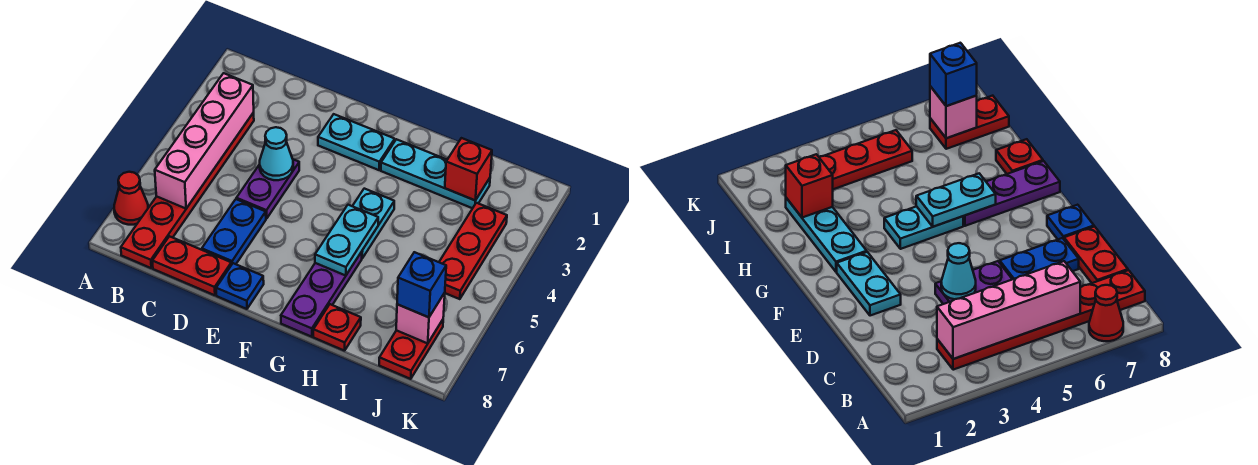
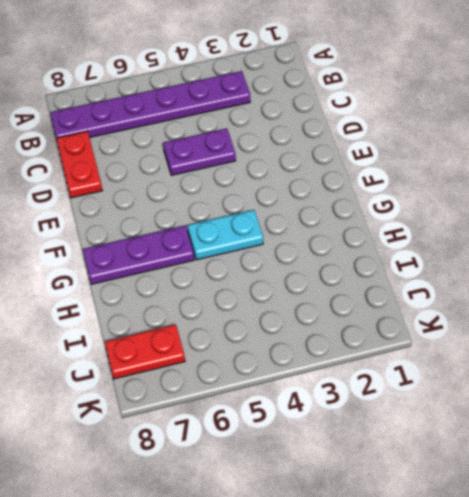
purple plate B3:B8 level 1 -> red plate B3:B8 level 1
none -> red cone A7 level 1
none -> blue plate D6:D7 level 1
none -> cyan plate E2:F2 level 1

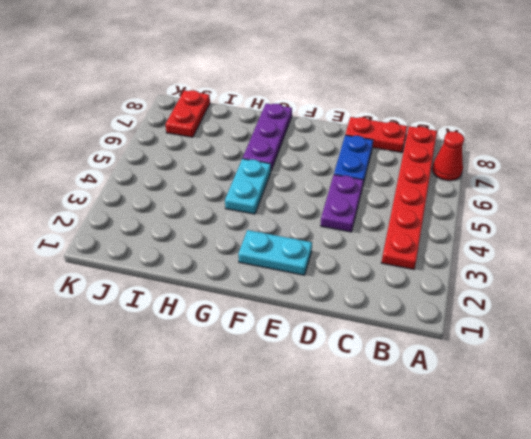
none -> blue plate E8 level 1
none -> cyan plate G2:I2 level 1
none -> red plate H8 level 1

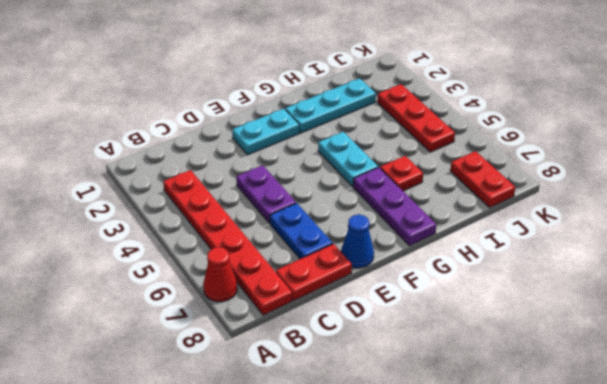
blue cone E8 level 1 -> blue plate E8 level 1
red plate H6 level 1 -> red plate H8 level 1
none -> pink brick B3:B6 level 2
none -> cyan cone D4 level 2
none -> cyan plate G5:G6 level 2

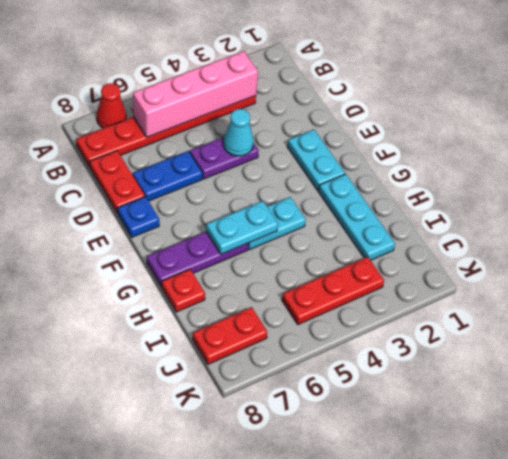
none -> red brick I2 level 2
none -> pink brick J7 level 2
none -> blue brick J7 level 3

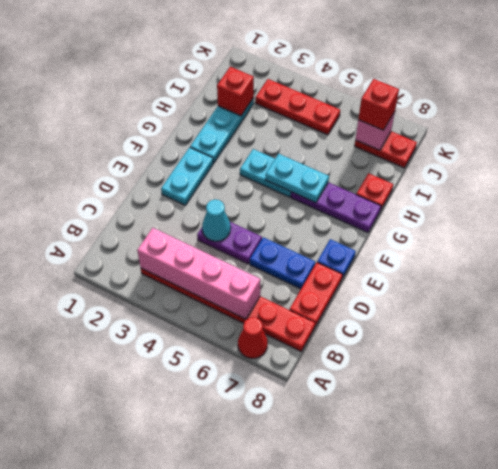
red brick J7 level 3 -> blue brick J7 level 3

